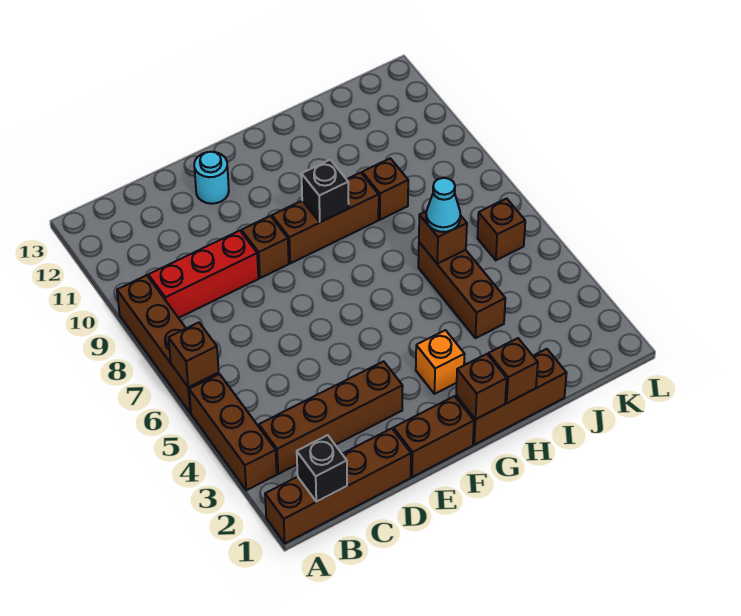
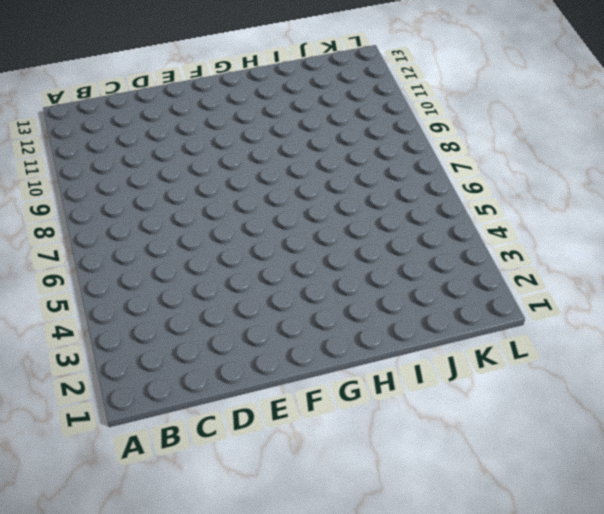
none -> brown brick A1:D1 level 1
none -> brown brick A3:A5 level 1
none -> brown brick A6:A9 level 1

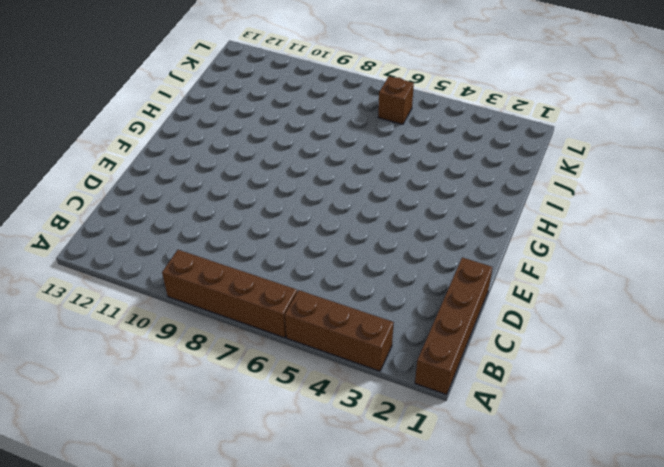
none -> brown brick B3:E3 level 1
none -> red brick B9:D9 level 1
none -> brown brick E1:F1 level 1

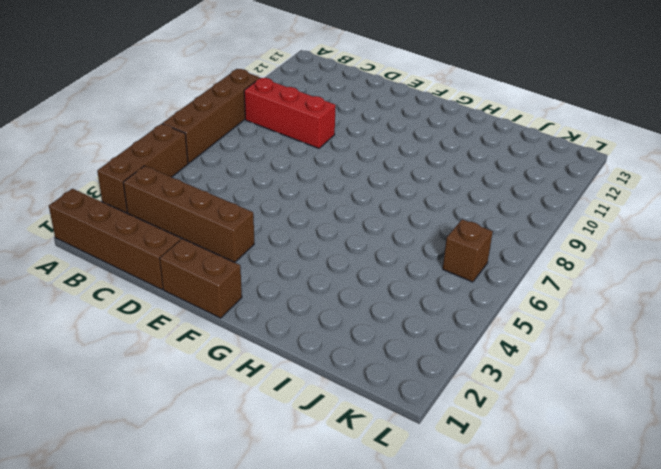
none -> brown brick E9 level 1
none -> cyan round brick E12 level 1
none -> brown brick F9:H9 level 1

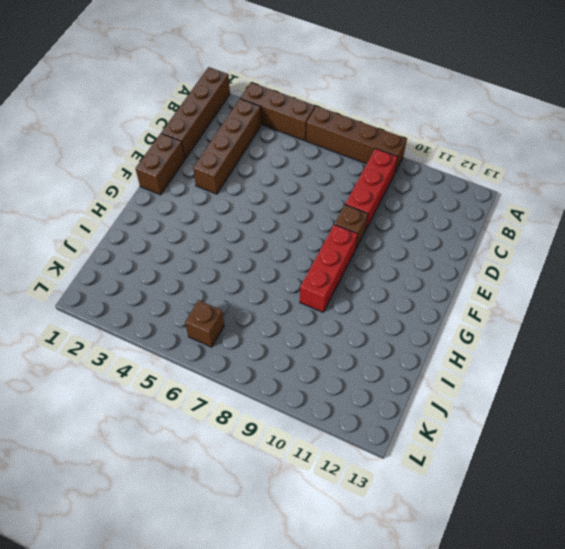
red brick F9:H9 level 1 -> brown brick F9:H9 level 1
none -> cyan round brick E12 level 1
none -> brown brick G1:I1 level 1
none -> orange brick G3 level 1

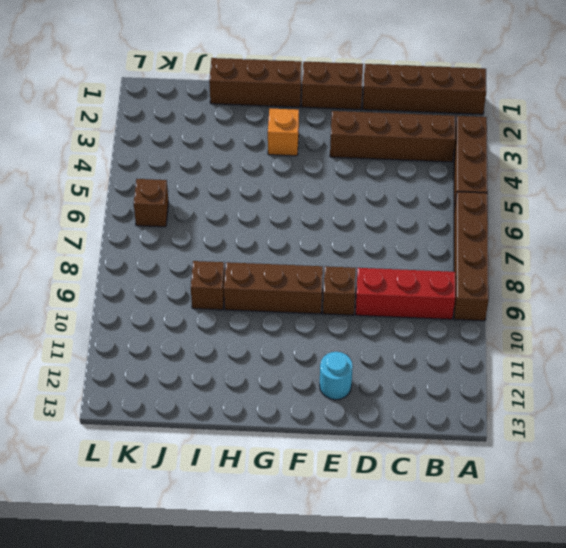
none -> brown brick I4:I6 level 1
none -> brown brick A6 level 2
none -> black brick B1 level 2

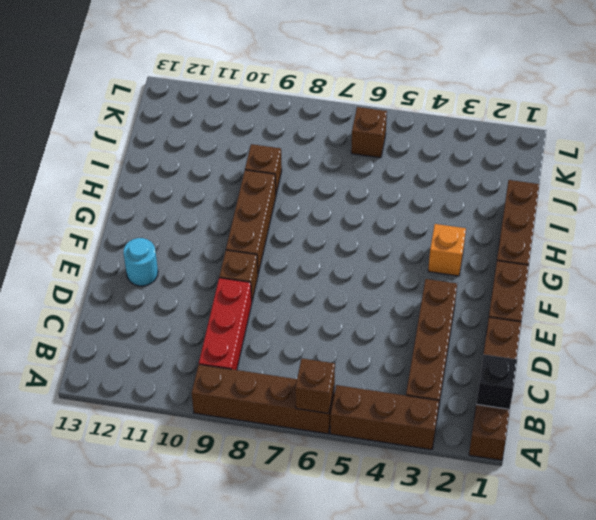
none -> brown brick I4:I6 level 1
none -> brown brick G1 level 2
none -> black brick G9 level 2

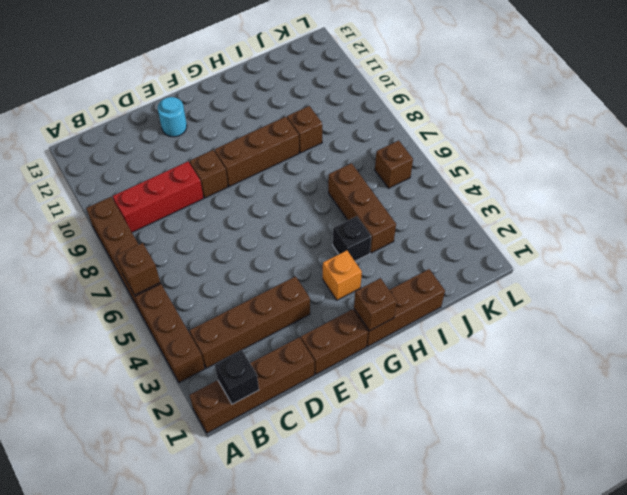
black brick H4 level 1 -> black brick G9 level 2
none -> brown brick H1 level 2
none -> brown brick I6 level 2
none -> cyan cone I6 level 3

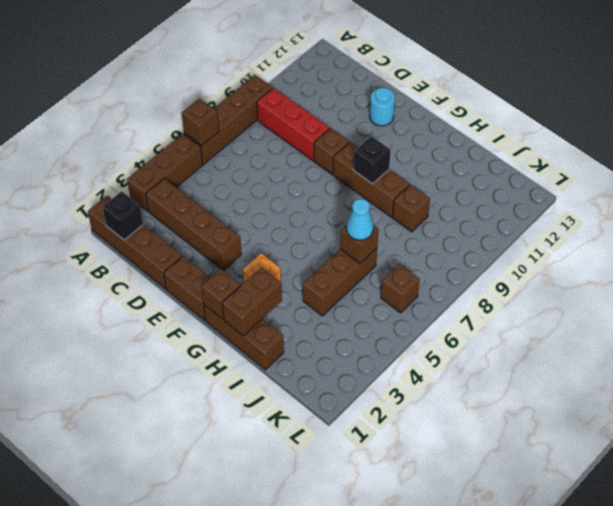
brown brick H1:H2 level 2 -> brown brick H1 level 2

